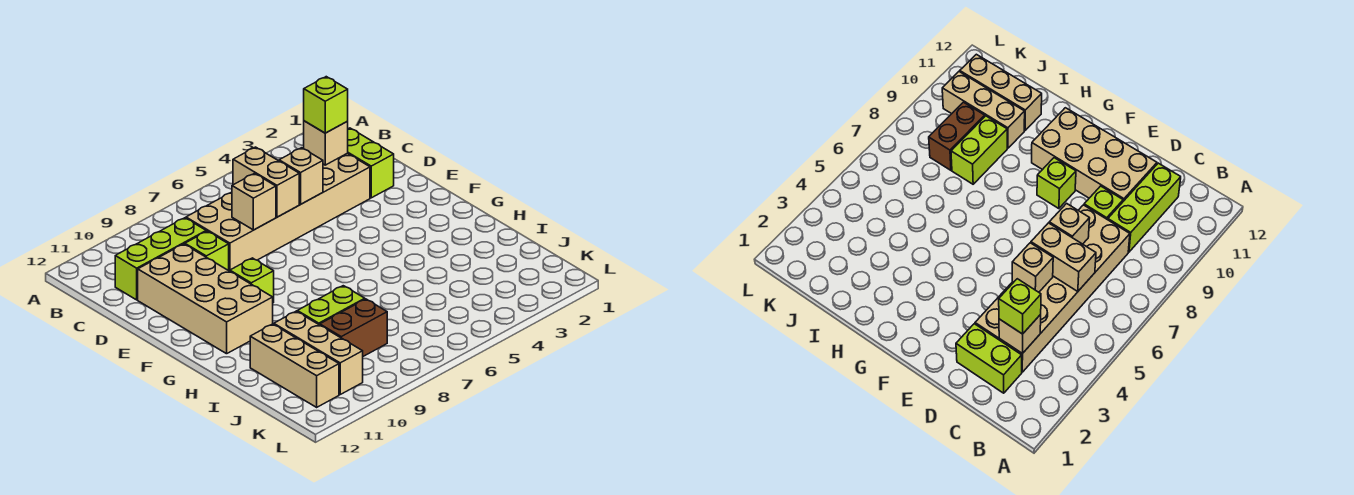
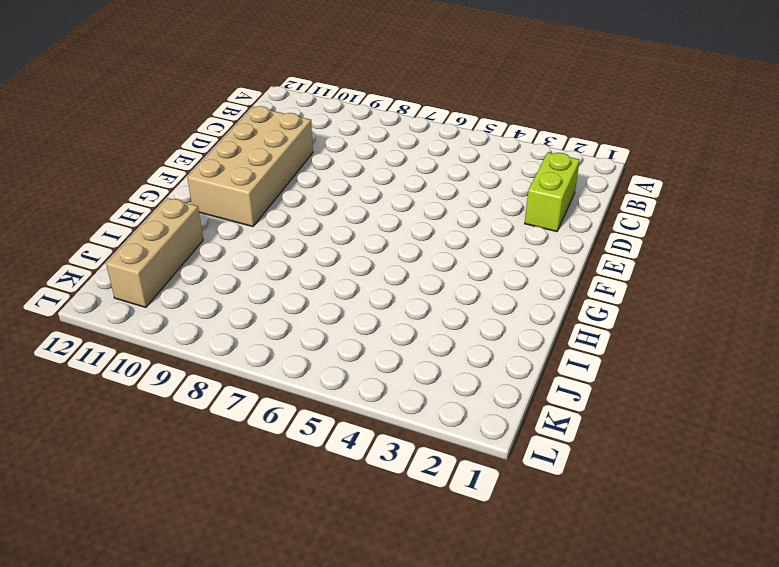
none -> tan brick C3:D8 level 1
none -> lime brick C9:C11 level 1
none -> lime brick D9 level 1

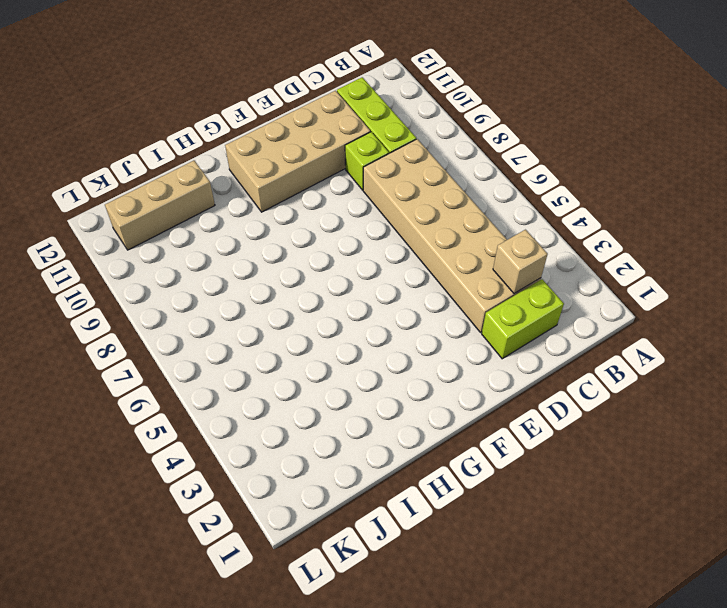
none -> lime brick F9 level 1
none -> lime brick I8:I9 level 1
none -> tan brick I10:K10 level 1

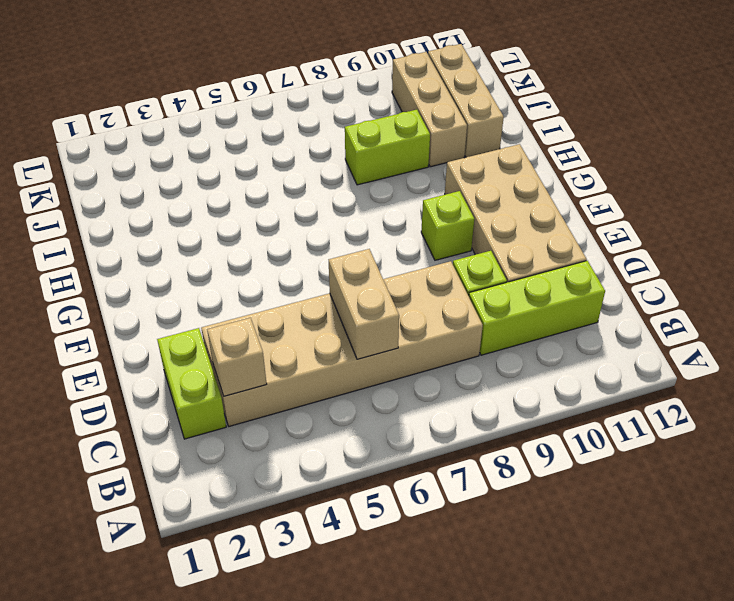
none -> brown brick J8:J9 level 1
none -> tan brick D5 level 2
none -> tan brick D7 level 2

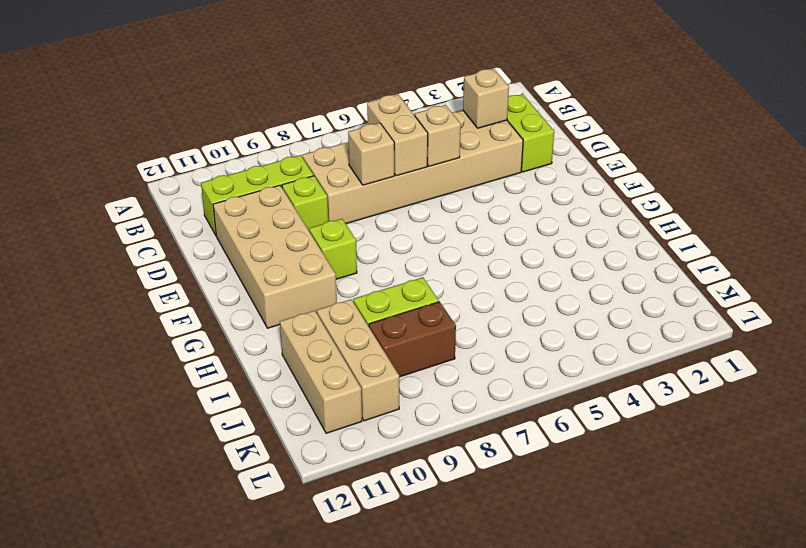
none -> lime brick C3 level 3

